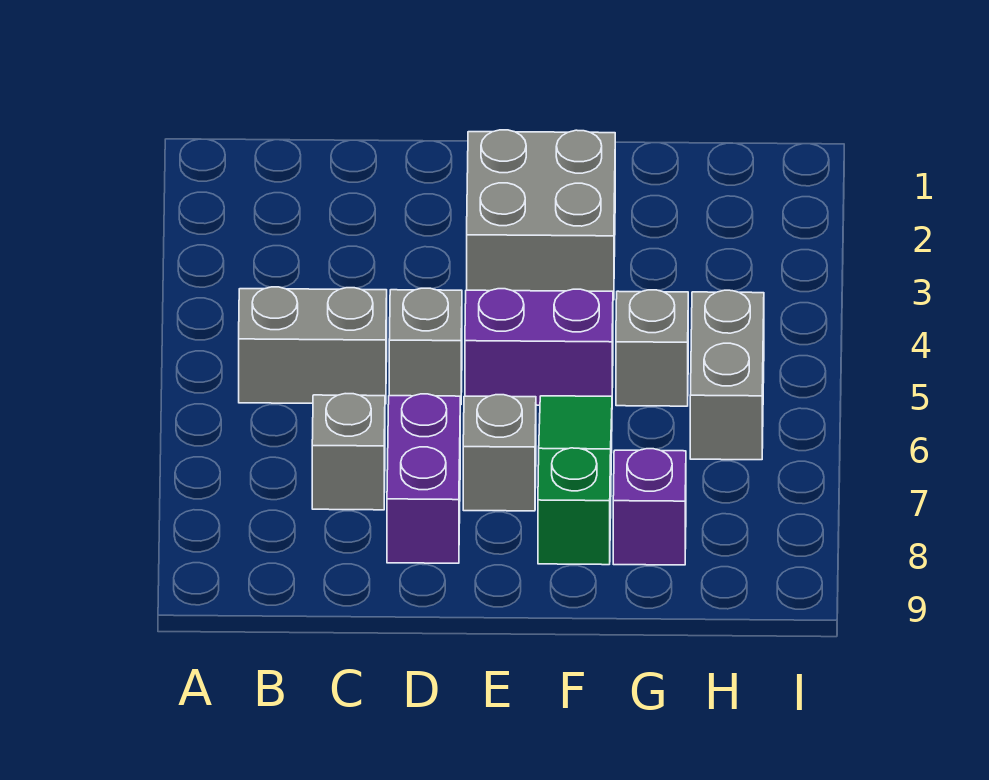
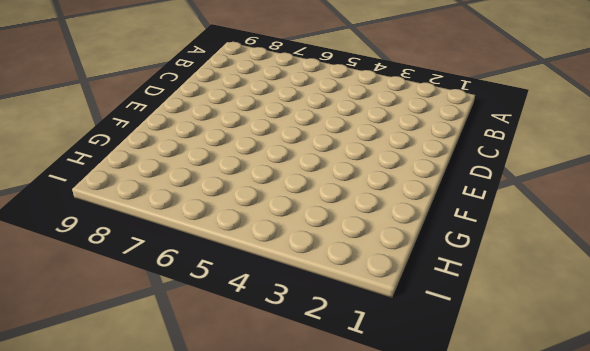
none -> grey brick B5:C5 level 1
none -> grey brick C7 level 1

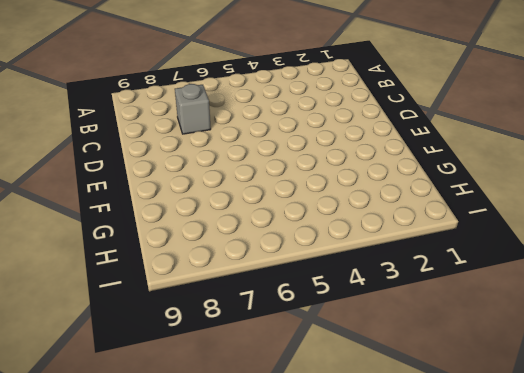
none -> grey brick B5:C5 level 1
none -> grey brick D5 level 1

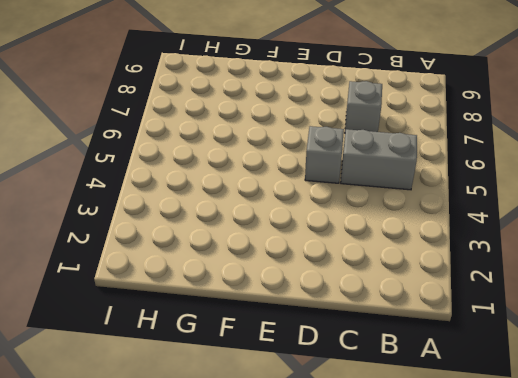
none -> purple brick D7:D8 level 1
none -> grey brick E2:F3 level 1

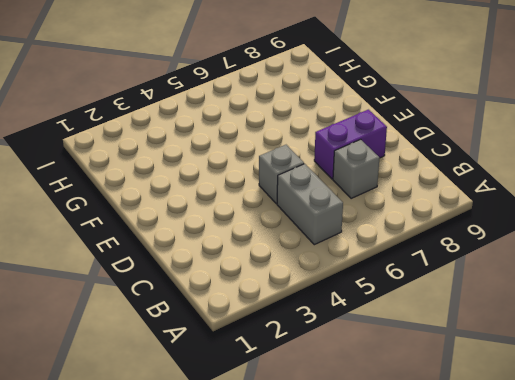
none -> grey brick E2:F3 level 1
none -> purple brick E5:F5 level 1

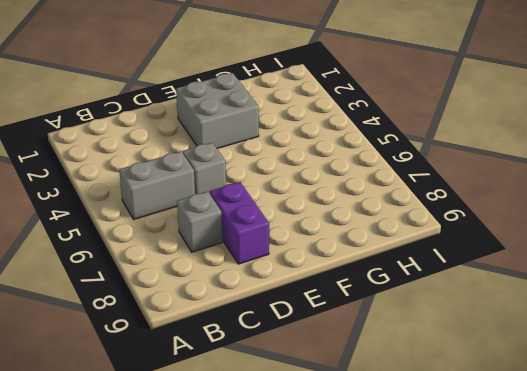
none -> purple brick E5:F5 level 1
none -> grey brick E7 level 1

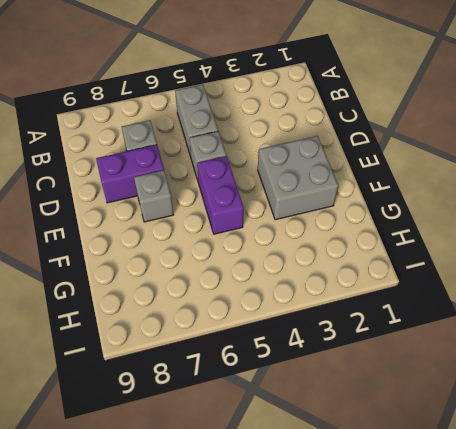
none -> green slope F6:F8 level 1 top 8
none -> grey brick G5 level 1

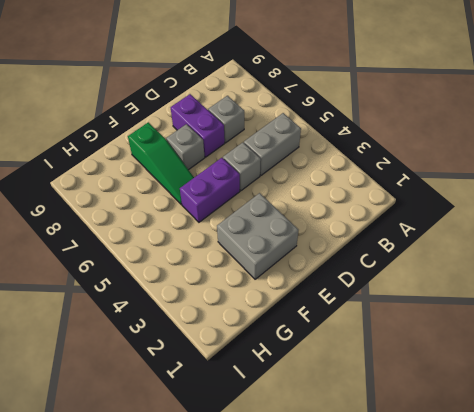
none -> grey brick G5 level 1
none -> purple brick G8 level 1

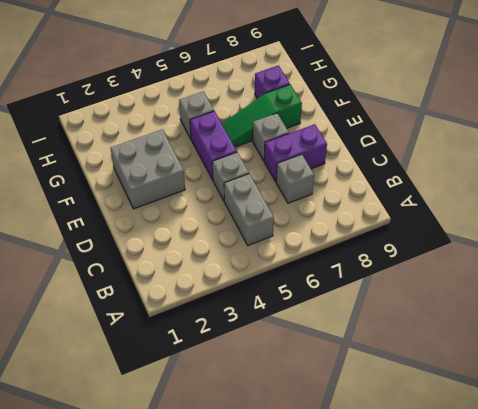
none -> grey brick H5:H6 level 1

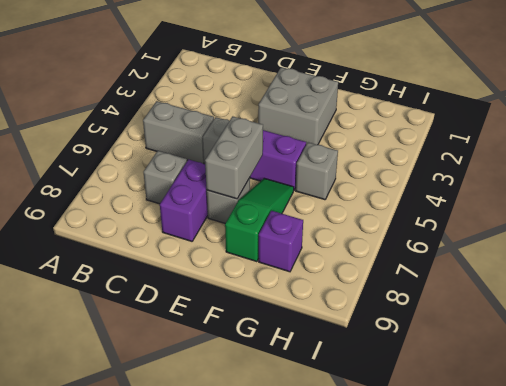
grey brick E6:E7 level 2 -> grey brick H5:H6 level 1

